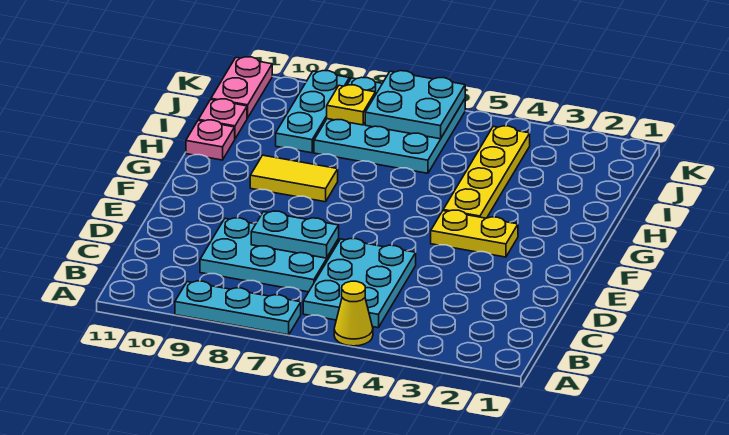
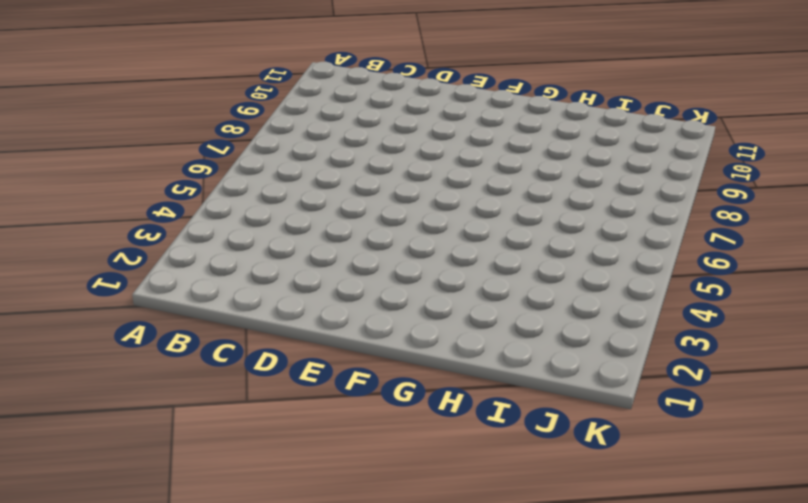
none -> yellow cone A5 level 1
none -> cyan plate A7:A9 level 1
none -> cyan plate B5:D6 level 1

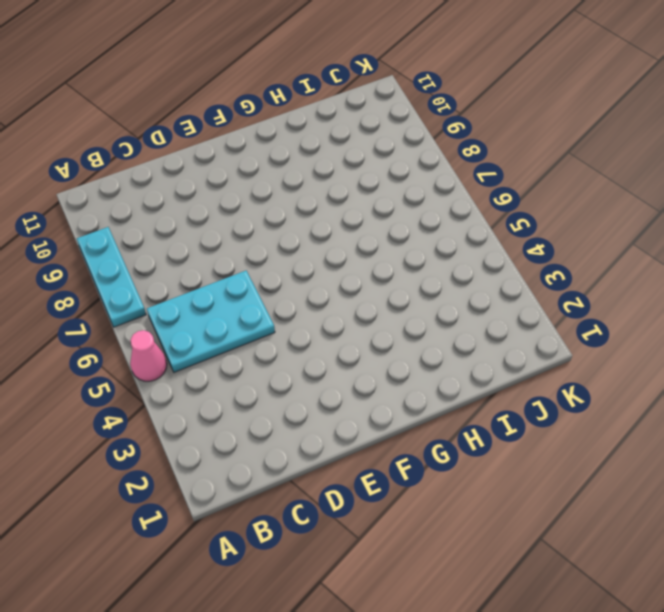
pink cone A5 level 1 -> yellow cone A5 level 1
none -> cyan plate C7:D9 level 1
none -> yellow plate F3:F4 level 1
none -> yellow plate G4:J4 level 1

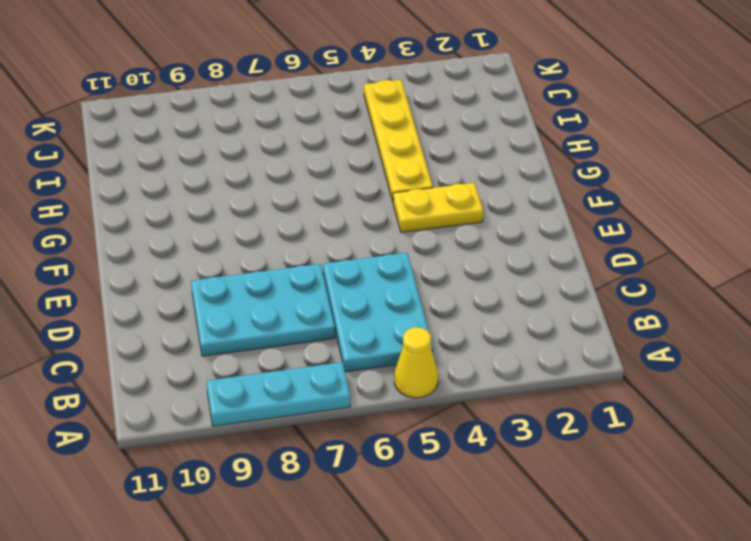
none -> yellow tile G8:G9 level 1
none -> pink plate H11 level 1
none -> cyan plate I6:K8 level 1

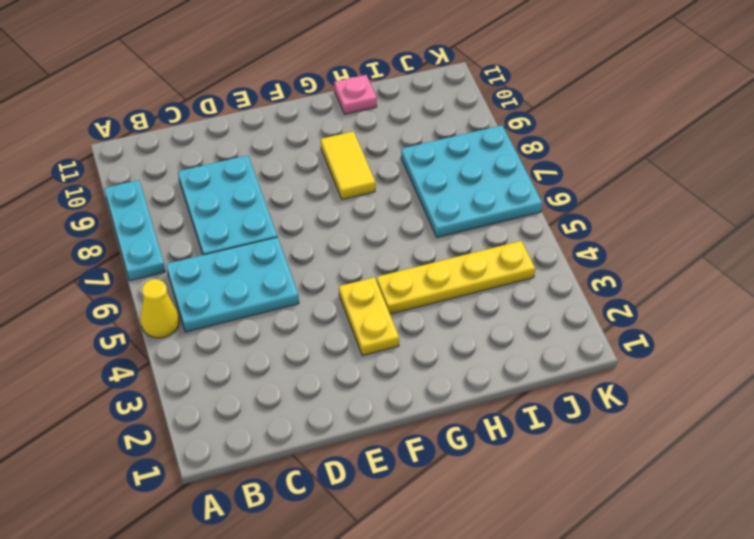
none -> cyan plate I9:K9 level 1
none -> pink plate I11 level 1
none -> pink plate J11:K11 level 1

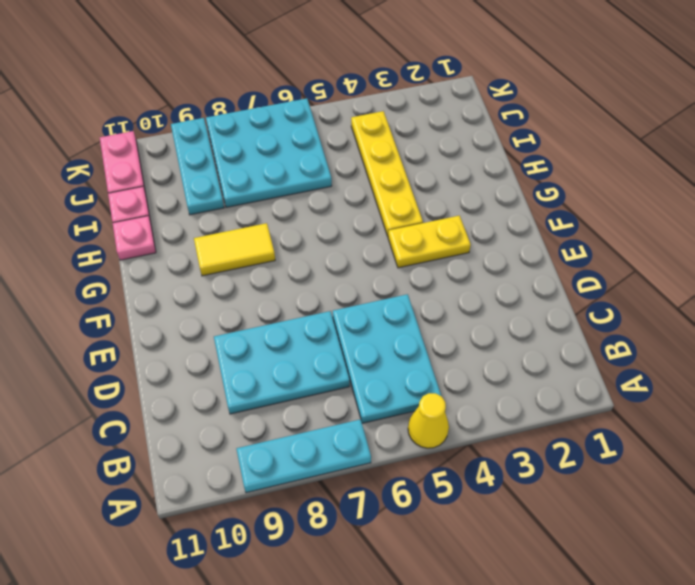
none -> cyan plate D7:D8 level 2
none -> cyan plate J6:K7 level 2
none -> yellow plate J8 level 2

